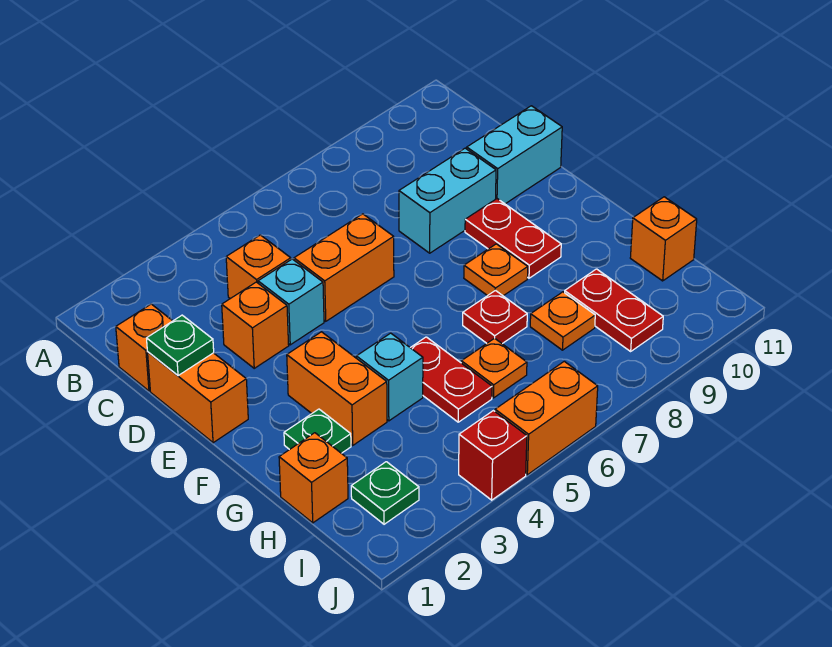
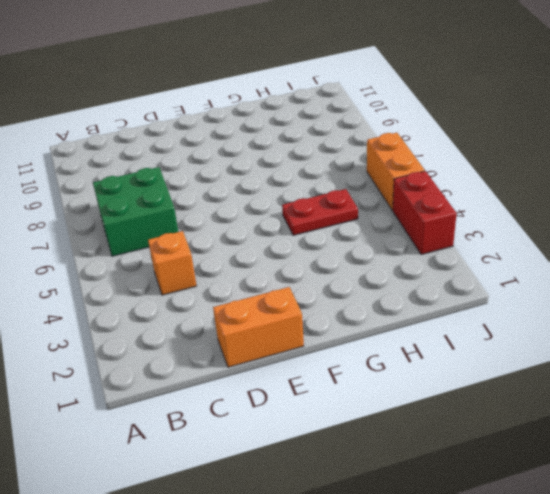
green brick B6:C7 level 1 -> none
red brick J3:J4 level 1 -> red brick J4 level 1
none -> orange brick C1 level 1
none -> orange brick D3 level 1
none -> cyan brick D4 level 1

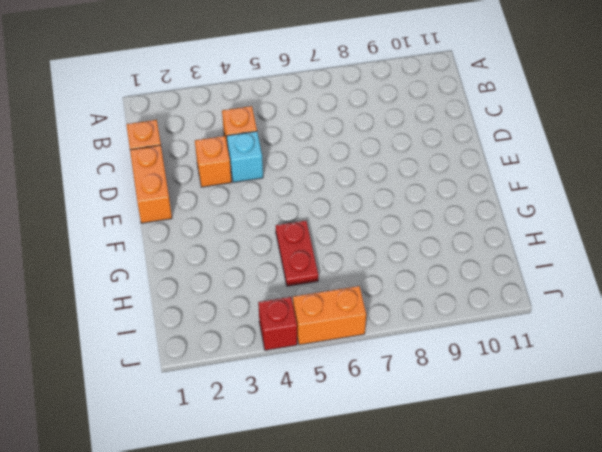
none -> orange brick D5:D6 level 1
none -> cyan brick D8:D9 level 1
none -> cyan brick D10:D11 level 1

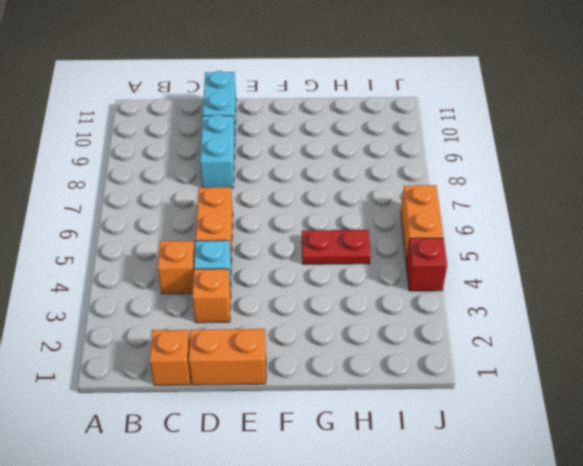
none -> red plate E9:F9 level 1
none -> orange brick F3:G3 level 1
none -> orange plate F8 level 1

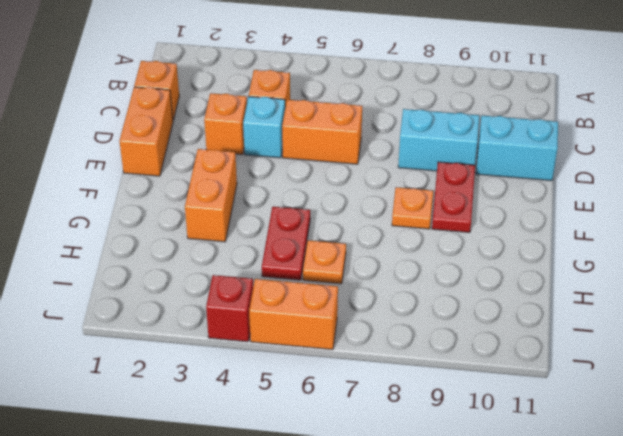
none -> green plate G2 level 1
none -> cyan brick G4 level 1
none -> red plate G7 level 1

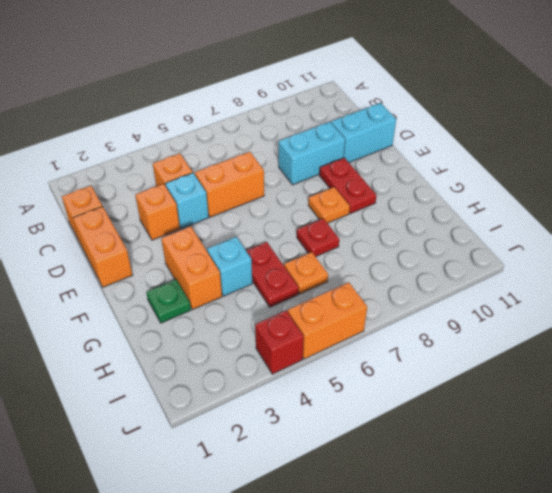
none -> orange brick H1 level 1
none -> orange plate H8 level 1
none -> red plate H9:I9 level 1

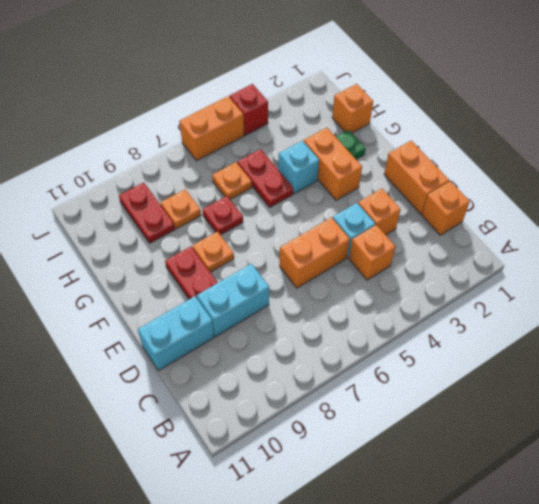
none -> orange brick H11 level 1
none -> green plate I2 level 1
none -> green plate D1 level 2

